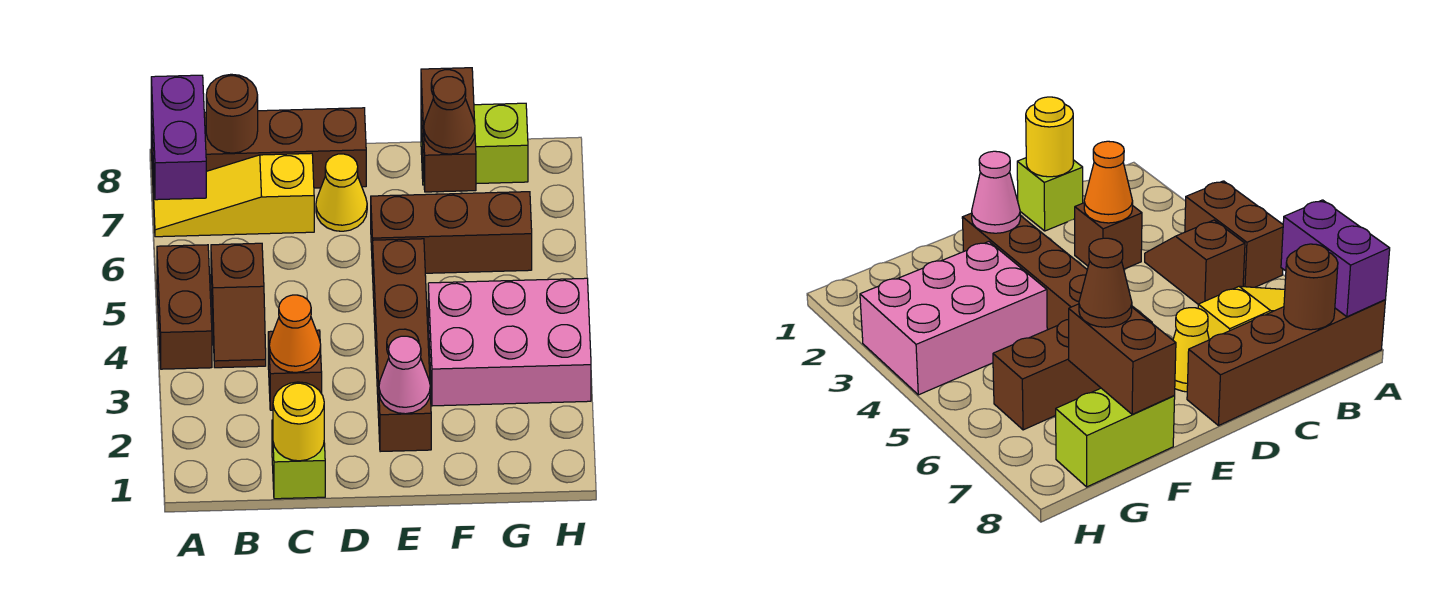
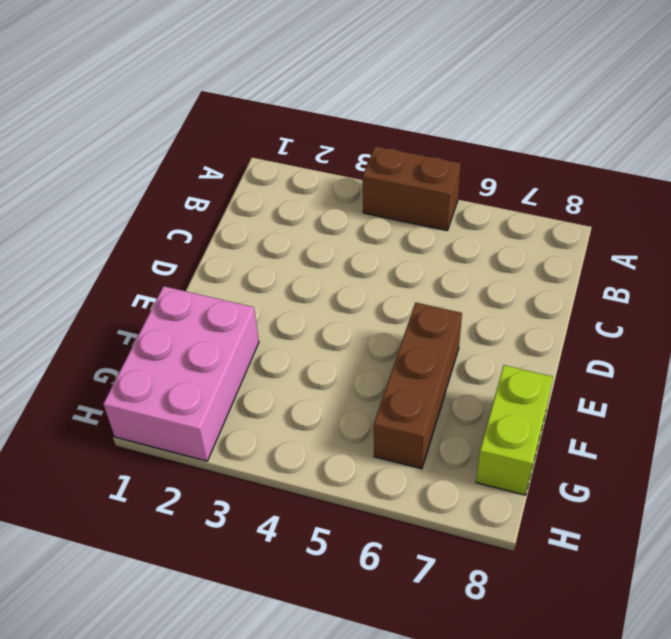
pink brick F1:H2 level 1 -> pink brick F3:H4 level 1
none -> yellow slope A7:C7 level 1 top C
none -> brown brick A8:D8 level 1
none -> brown slope B4:B5 level 1 top 5

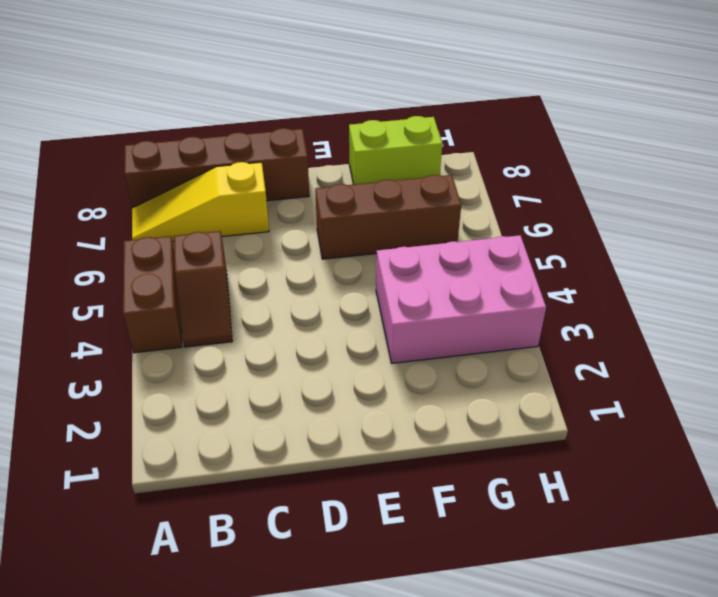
none -> lime brick C1 level 1
none -> brown brick C3 level 1
none -> yellow cone D7 level 1

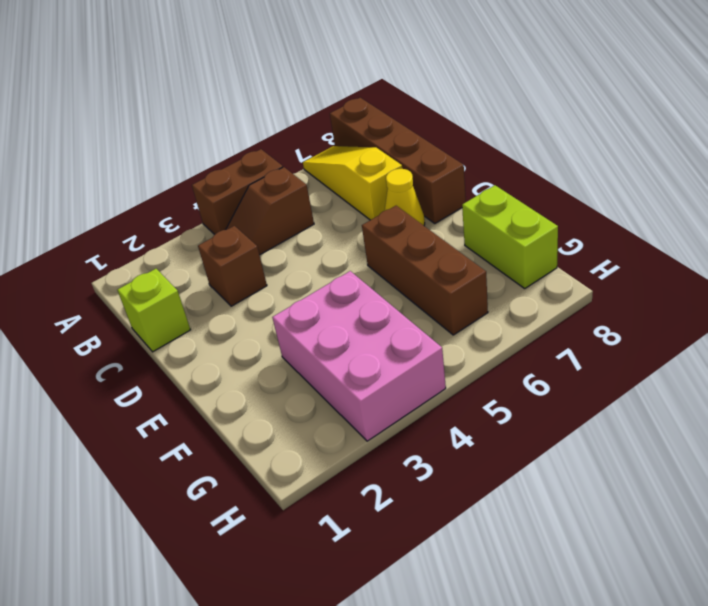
none -> brown brick E2:E5 level 1
none -> purple brick A7:A8 level 2
none -> brown round brick B8 level 2

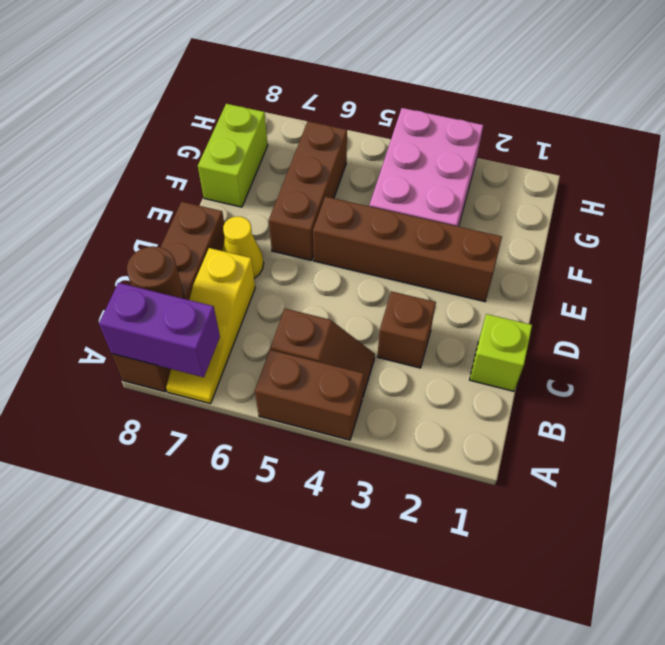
none -> yellow round brick C1 level 2
none -> orange cone C3 level 2
none -> pink cone E2 level 2

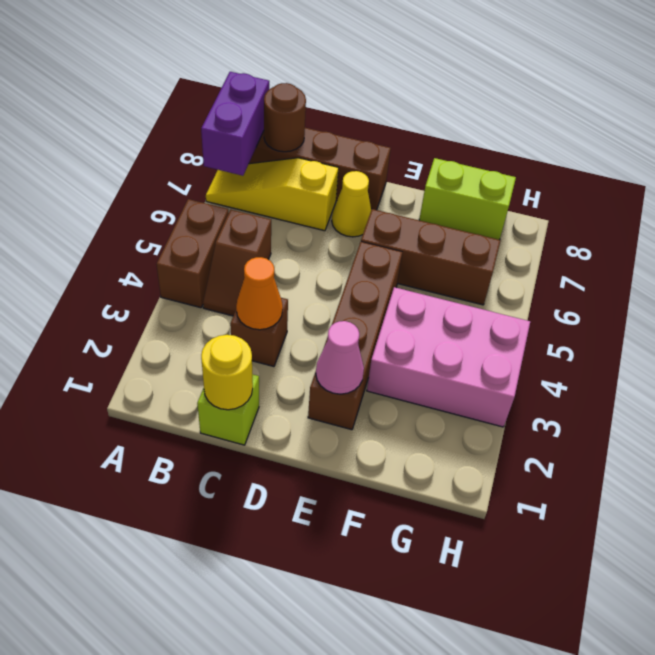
none -> brown brick F7:F8 level 2
none -> brown cone F7 level 3

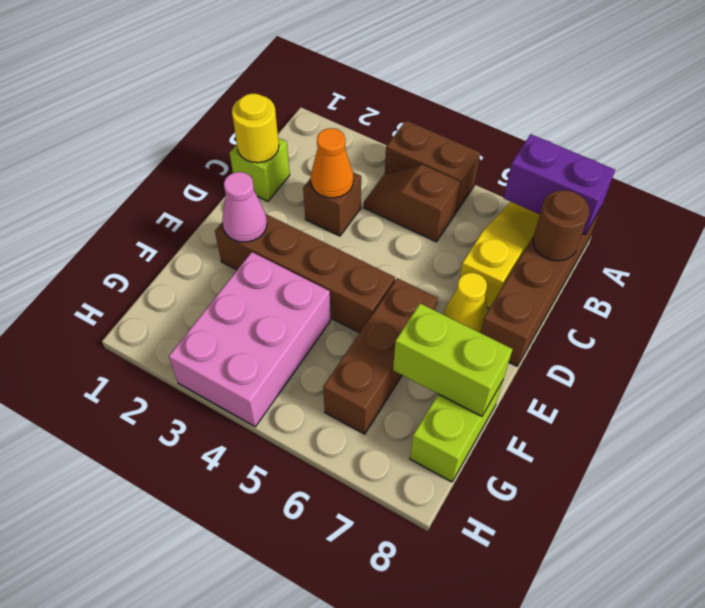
lime brick F7:F8 level 2 -> brown brick F7:F8 level 2
none -> brown cone F7 level 3

